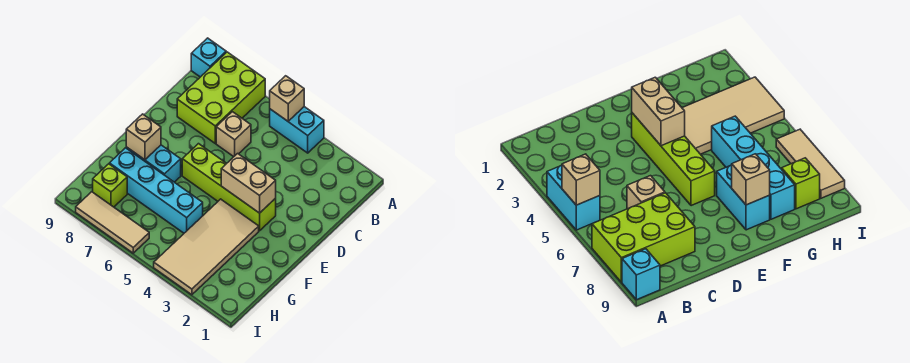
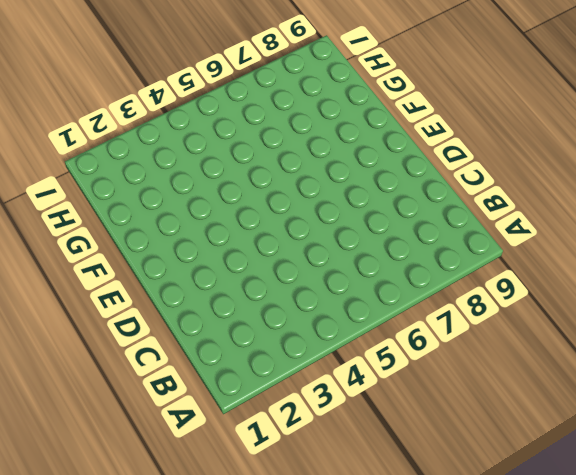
none -> cyan brick A4:A5 level 1
none -> lime brick A7:C8 level 1
none -> cyan brick A9 level 1

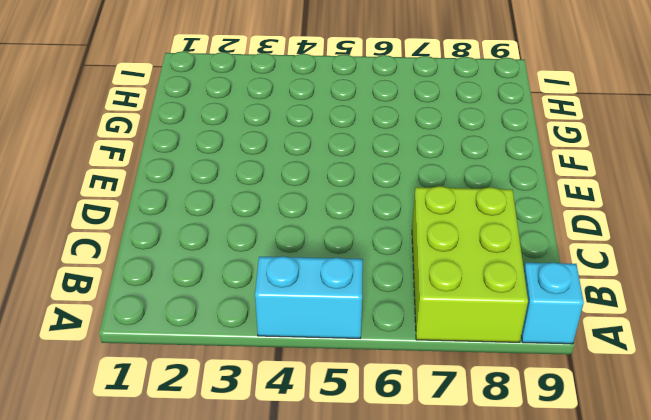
none -> tan brick C6 level 1
none -> lime brick E3:E6 level 1
none -> tan tile F3:I4 level 1

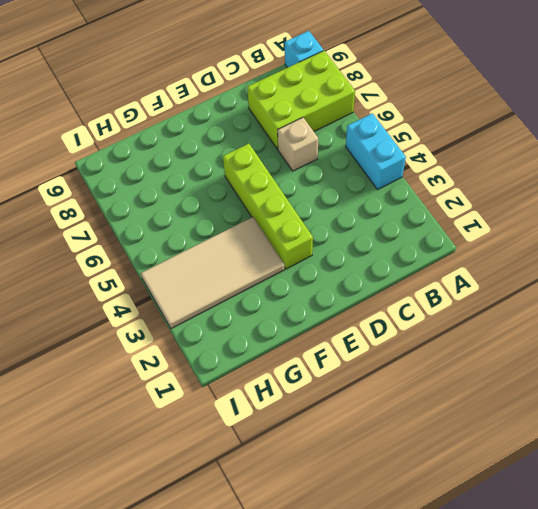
none -> cyan brick F7:F8 level 1
none -> cyan brick G5:G8 level 1
none -> lime brick H8 level 1

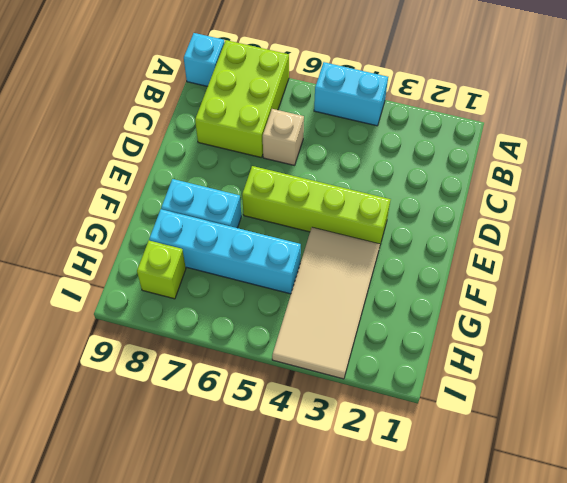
none -> tan tile I6:I8 level 1
none -> tan brick A5 level 2
none -> tan brick E3:E4 level 2

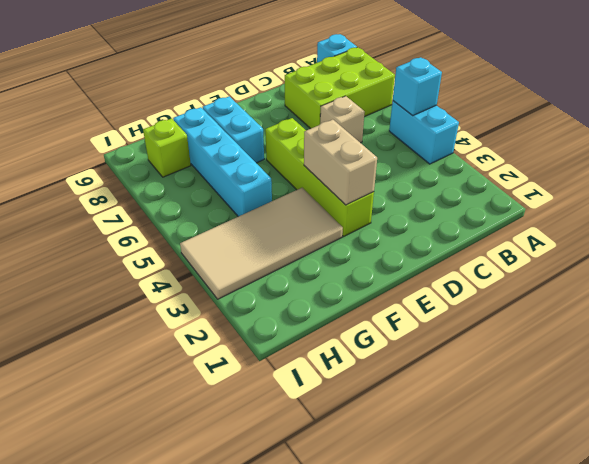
cyan brick A5 level 2 -> tan brick A5 level 2
none -> tan tile I6:I8 level 1
none -> tan brick F8 level 2

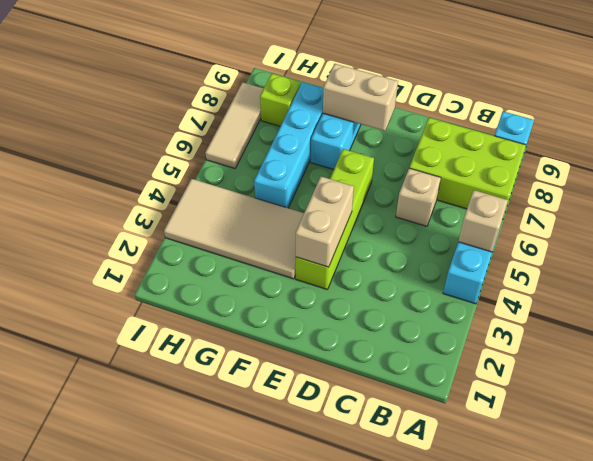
tan brick E8:F8 level 2 -> tan brick F8 level 2

